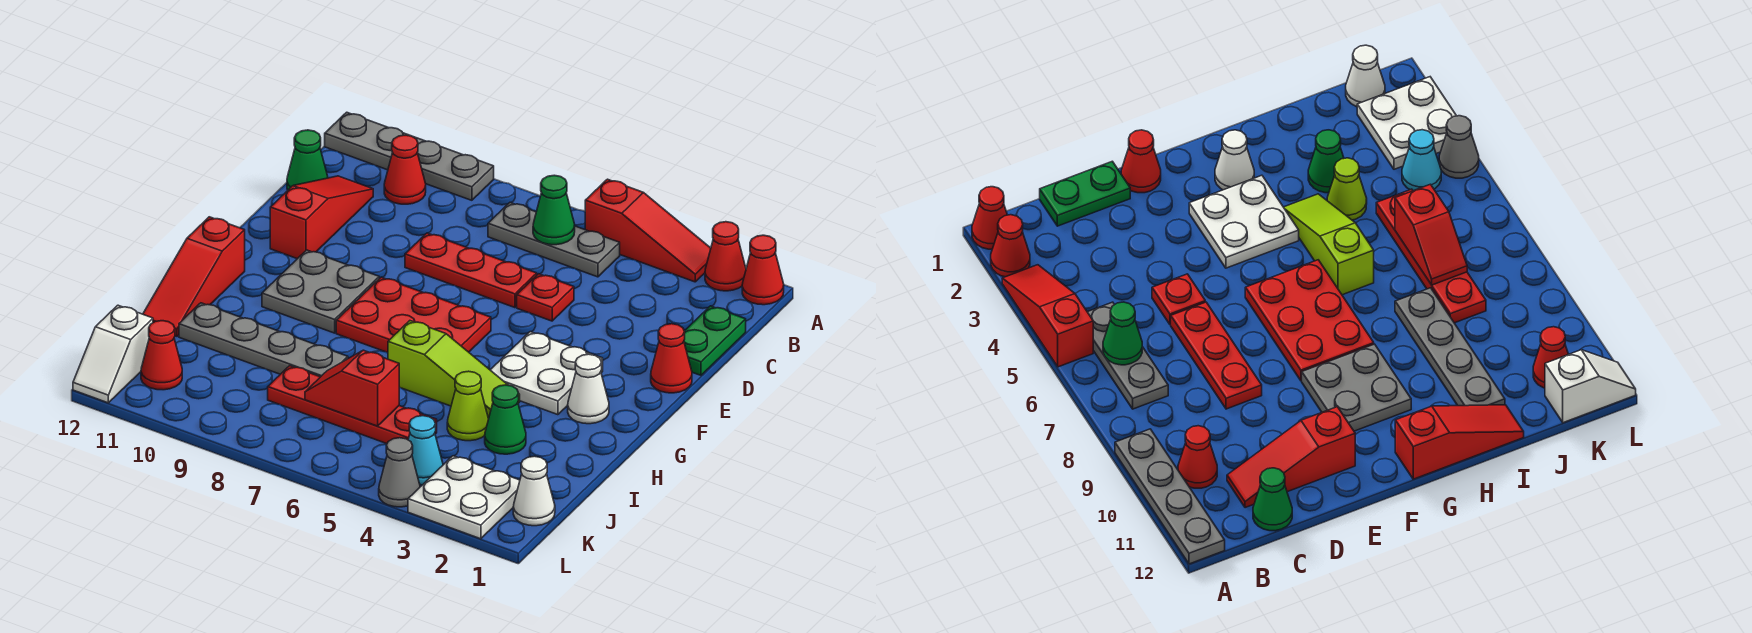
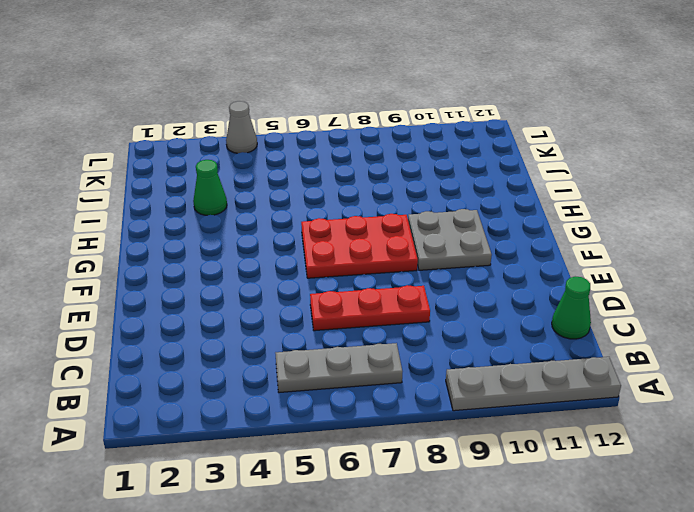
none -> red cone A1 level 1
none -> red cone A2 level 1
none -> red slope A3:A5 level 1 top 5
none -> red cone B10 level 1

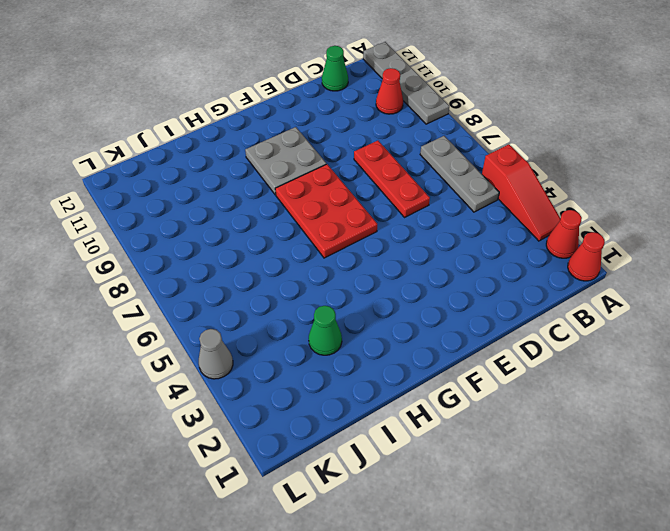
none -> green plate C1:D1 level 1
none -> red slope C11:E11 level 1 top E
none -> red plate D5 level 1
none -> red cone E1 level 1

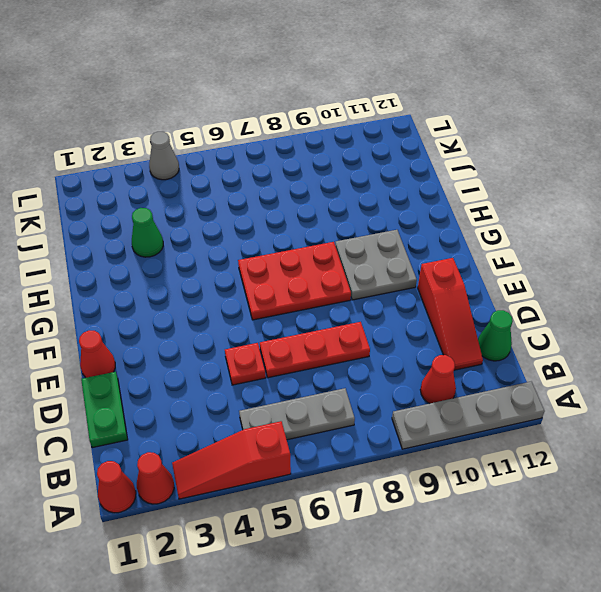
none -> white plate F3:G4 level 1
none -> white cone G2 level 1
none -> red slope G12:I12 level 1 top G
none -> lime slope H4:H6 level 1 top 6

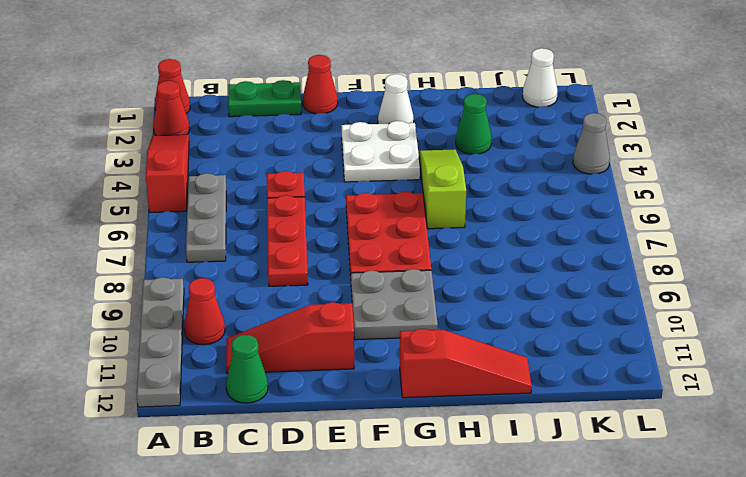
none -> lime cone I4 level 1
none -> grey plate I8:I11 level 1
none -> red plate J5:J8 level 1
none -> white plate K2:L3 level 1

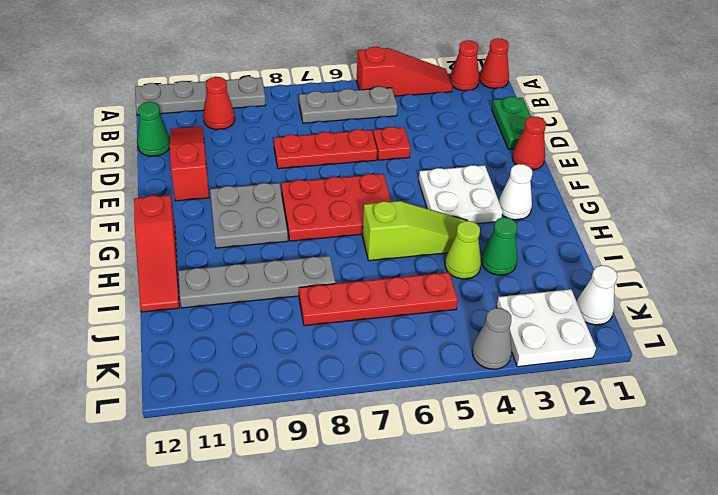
none -> cyan cone K4 level 1
none -> red cone K11 level 1
none -> white slope K12:L12 level 1 top K
none -> green cone B6 level 2

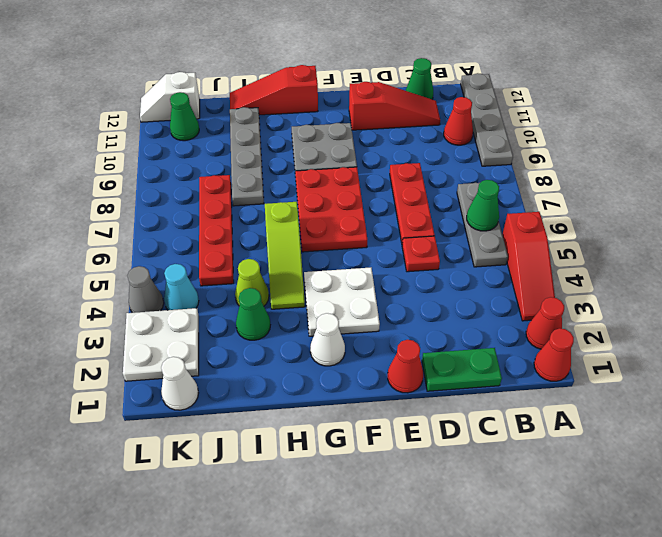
green cone K11 level 1 -> red cone K11 level 1
none -> red slope J6:J7 level 2 top 6

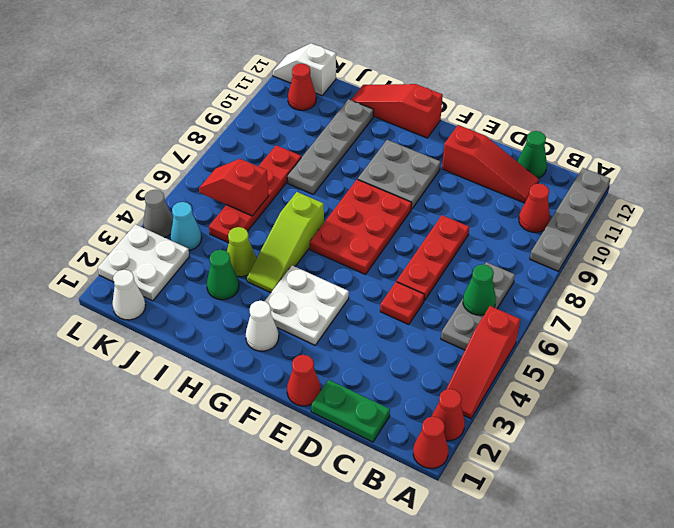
red slope J6:K6 level 2 top J -> red slope J6:J7 level 2 top 6

